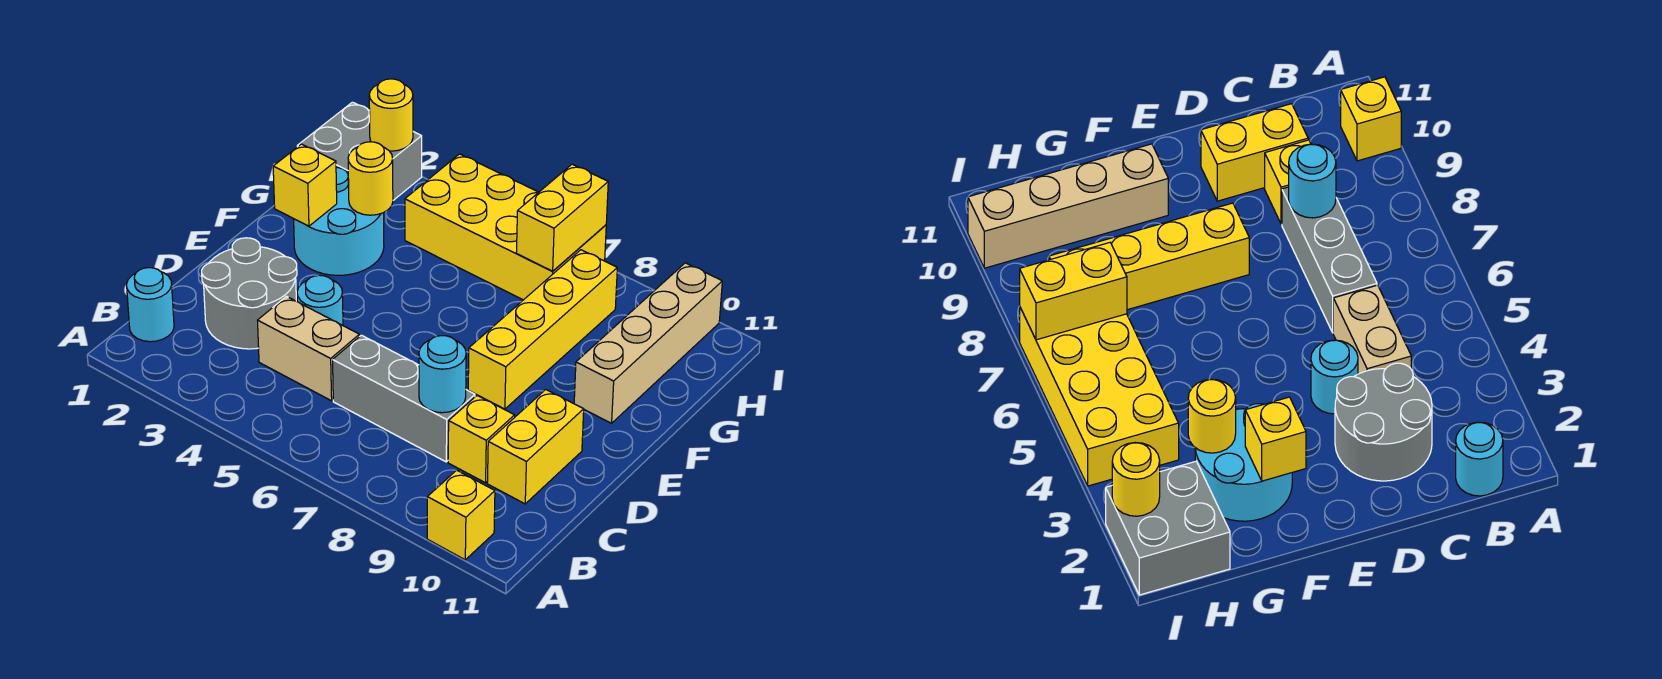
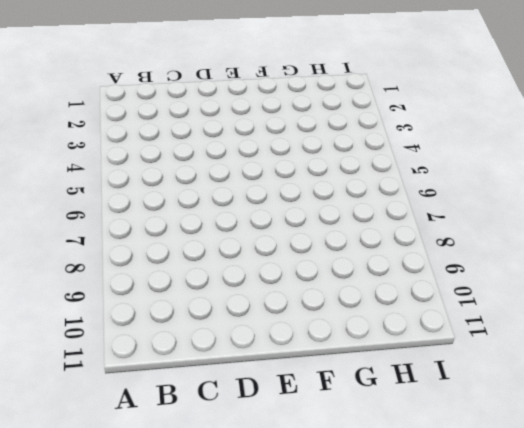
none -> yellow brick A10 level 1
none -> cyan round brick B1 level 1
none -> grey round brick C2:D3 level 1

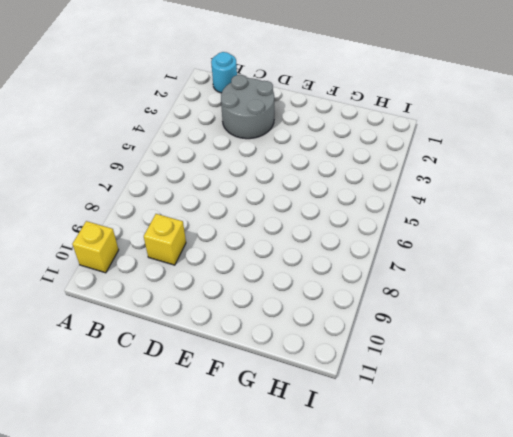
none -> tan brick C4:C5 level 1
none -> grey brick C6:C8 level 1
none -> yellow brick C10:D10 level 1

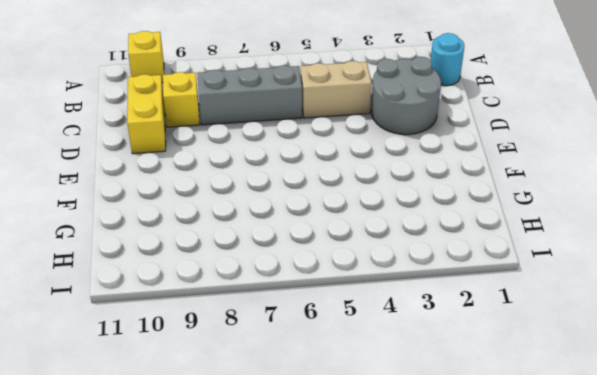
none -> cyan round brick D4 level 1
none -> yellow brick E8:H8 level 1
none -> cyan round brick F2:G3 level 1

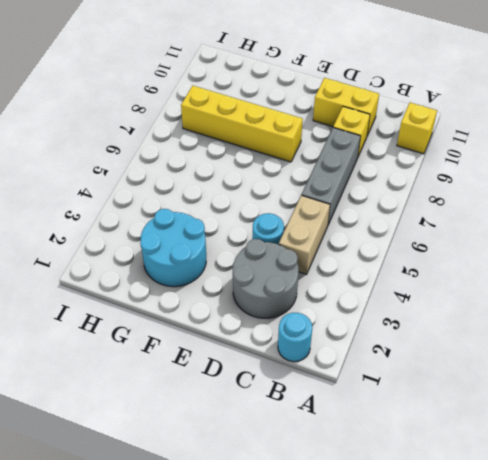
none -> tan brick F10:I10 level 1
none -> grey brick H1:I2 level 1
none -> yellow brick H4:I7 level 1

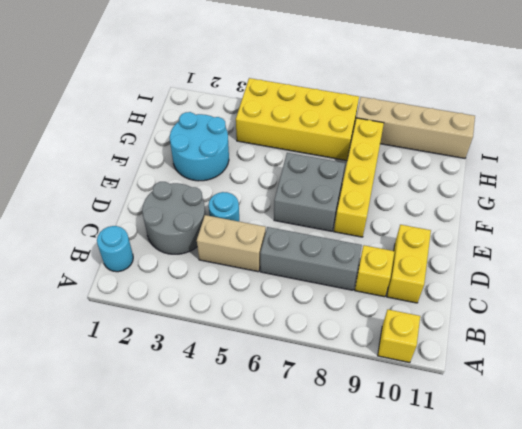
grey brick E6:F7 level 1 -> grey brick H1:I2 level 1
tan brick I8:I11 level 1 -> tan brick F10:I10 level 1
none -> cyan round brick C8 level 2
none -> yellow brick F2 level 2
none -> yellow round brick G3 level 2

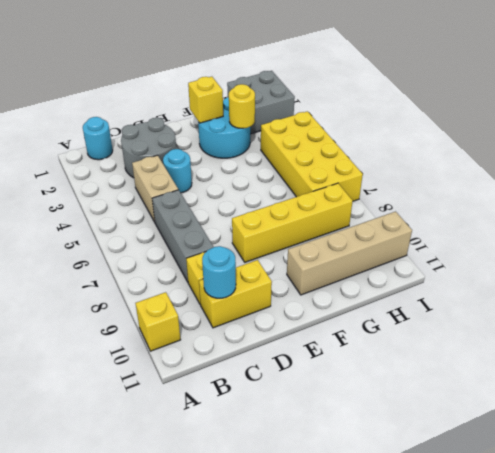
cyan round brick C10 level 2 -> cyan round brick C8 level 2
none -> yellow brick H7:I7 level 2
none -> yellow round brick I2 level 2

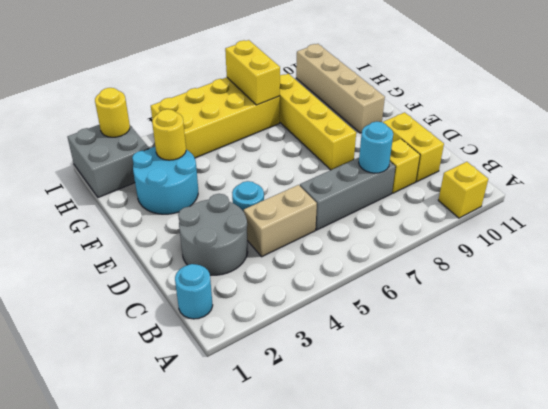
none -> yellow brick F2 level 2

